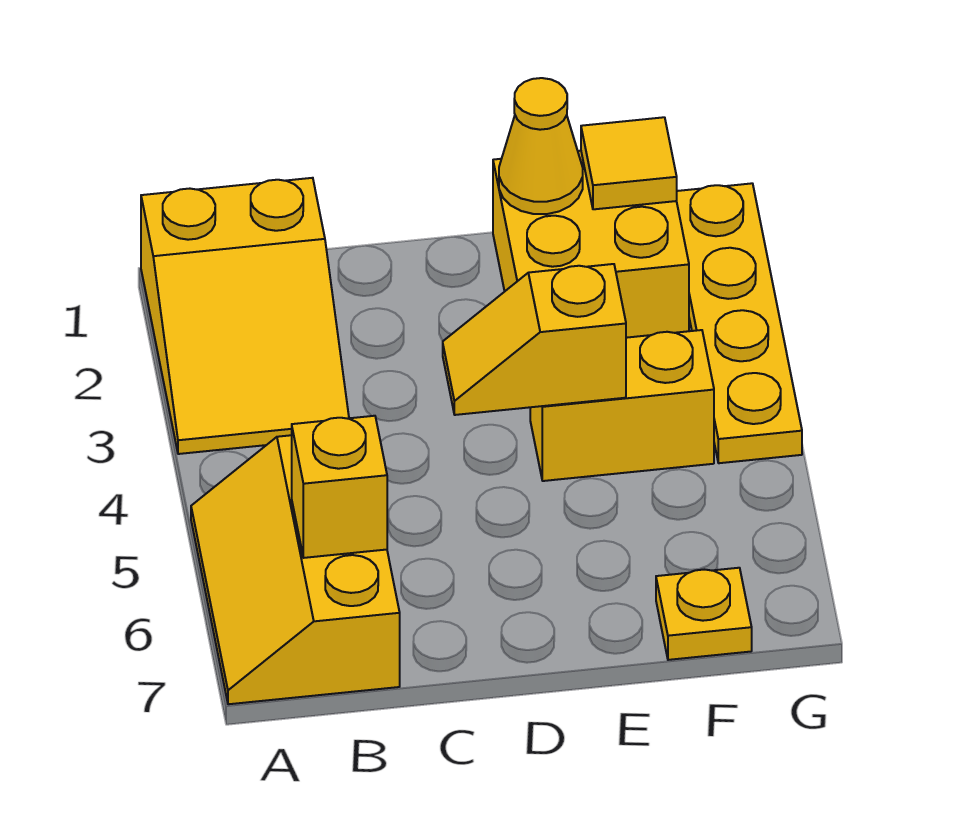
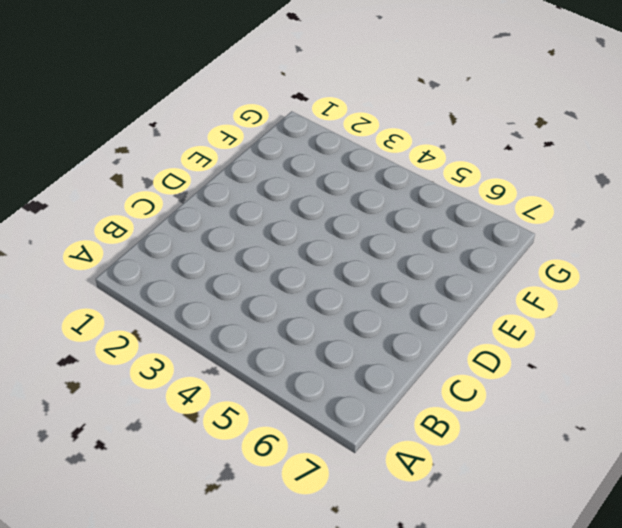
none -> yellow slope A1:B3 level 1 top 1
none -> yellow slope A5:B7 level 1 top B

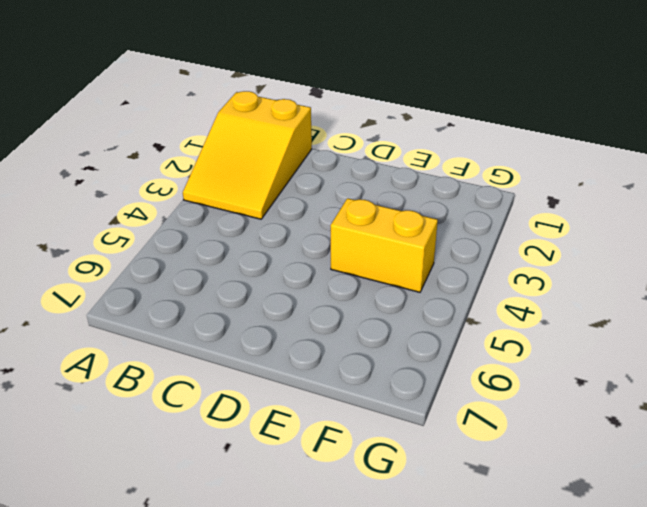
none -> yellow slope A5:B7 level 1 top B
none -> yellow brick E1:F2 level 1

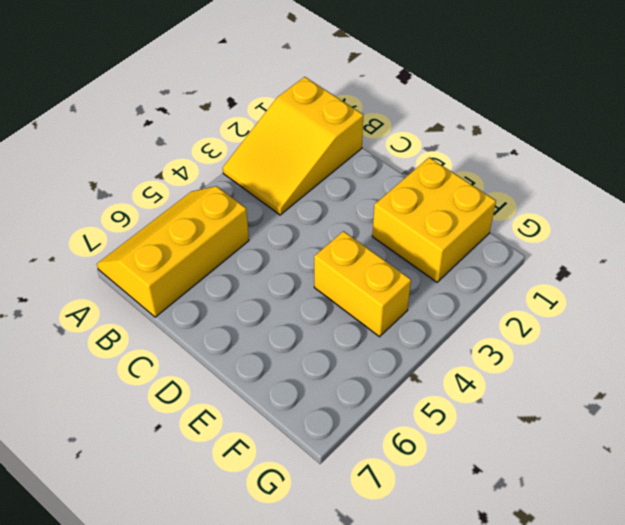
none -> yellow plate F7 level 1
none -> yellow plate G1:G4 level 1

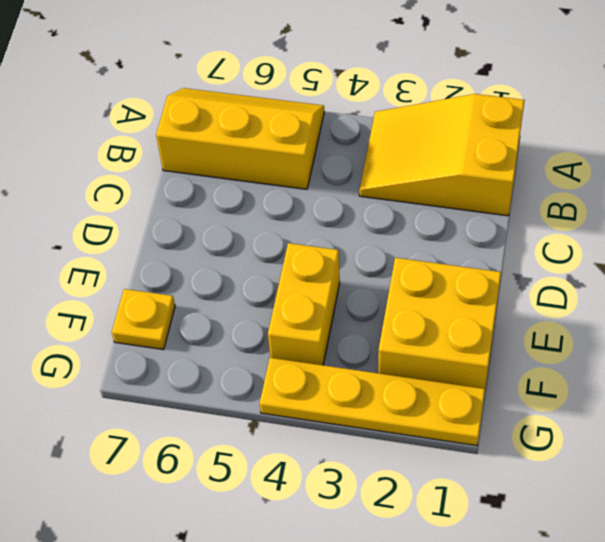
none -> yellow brick B6 level 2
none -> yellow slope D4:E4 level 2 top E

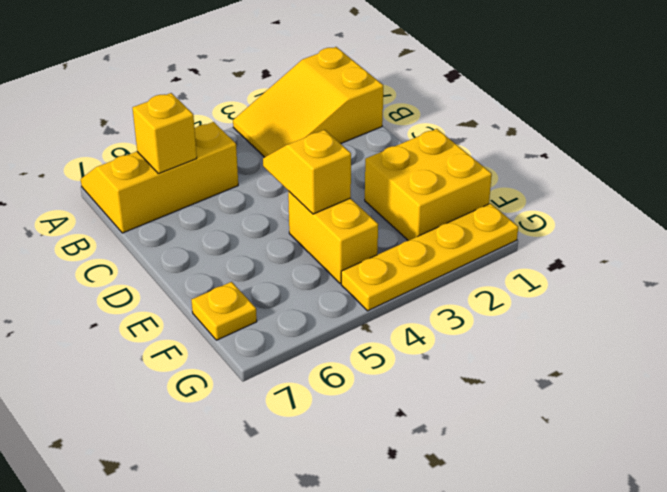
none -> yellow cone E1 level 2
none -> yellow tile F1 level 2

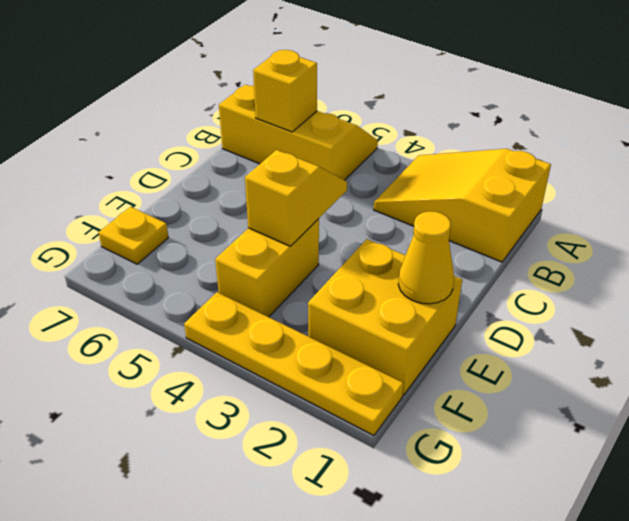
none -> yellow tile F1 level 2

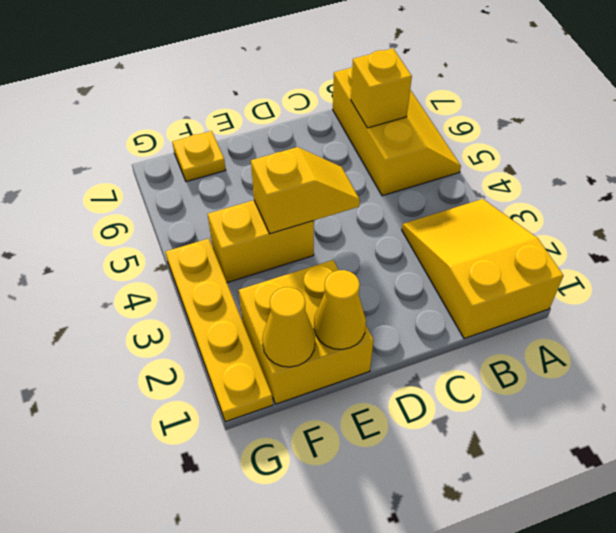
yellow cone F1 level 2 -> yellow tile F1 level 2

